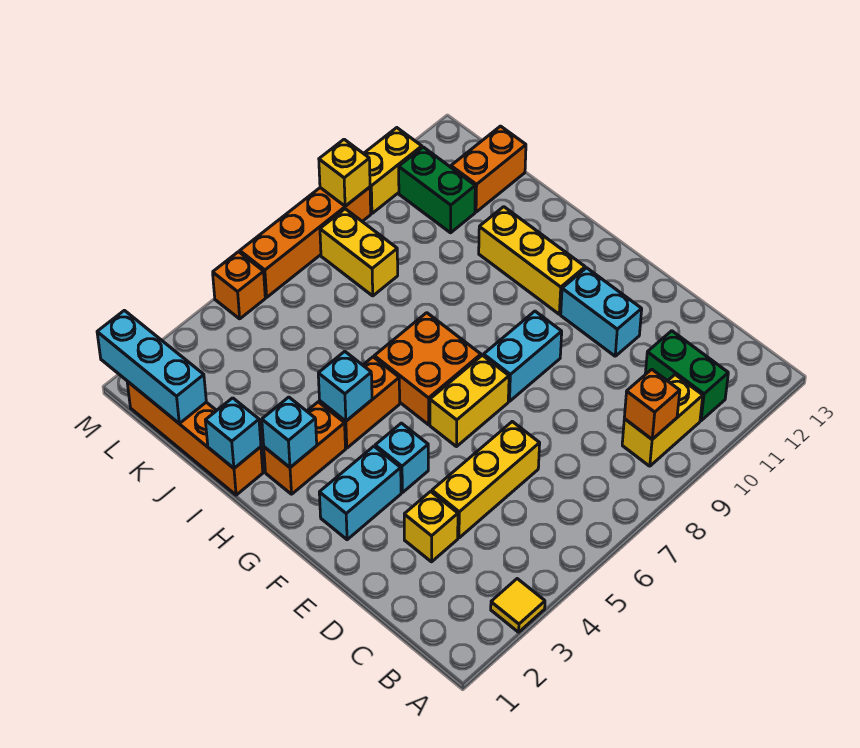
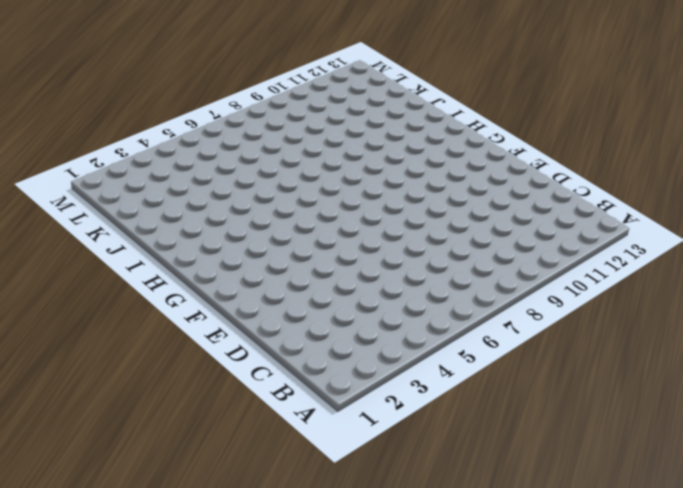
none -> yellow tile A3 level 1
none -> yellow brick B9:B10 level 1
none -> green brick B11:C11 level 1

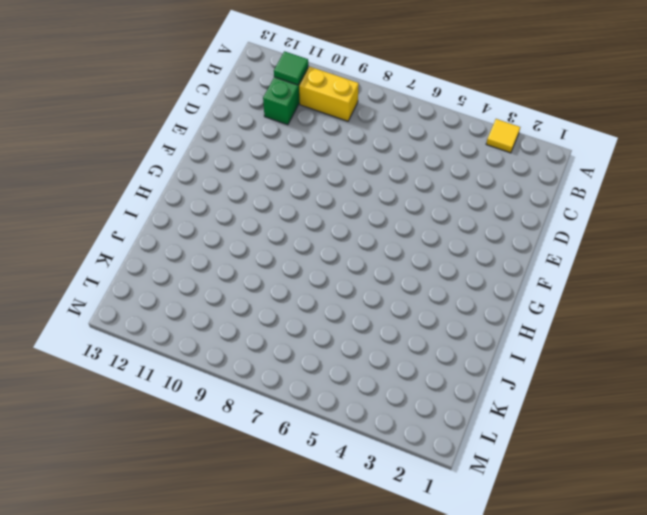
green tile B11 level 2 -> none
none -> yellow brick D3 level 1
none -> yellow brick D4:D6 level 1
none -> cyan brick E11:F11 level 1

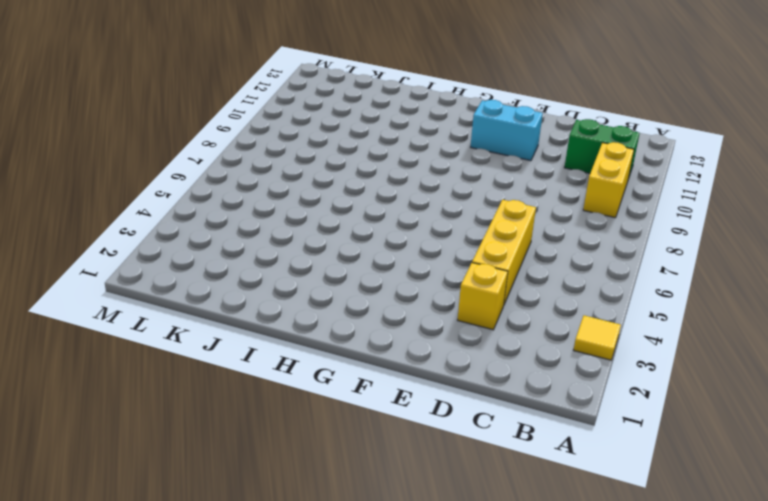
none -> cyan brick F2:F3 level 1
none -> cyan brick F4 level 1
none -> yellow brick F6:F7 level 1

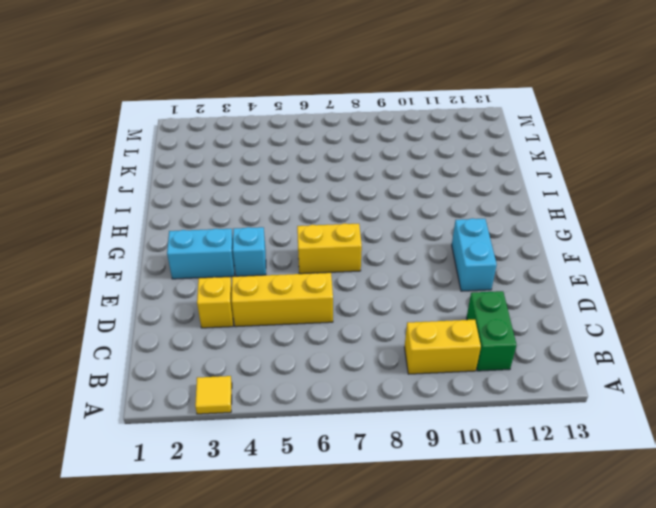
none -> cyan brick F8:F9 level 1
none -> orange brick G6:H7 level 1
none -> yellow brick G11:I11 level 1

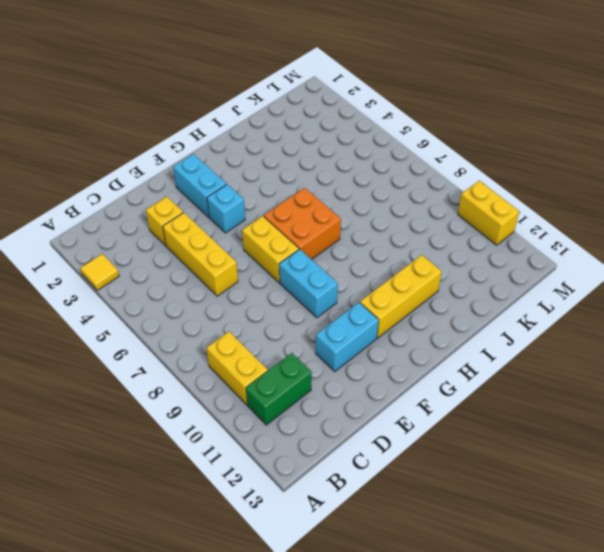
none -> orange brick H2:H3 level 1
none -> orange brick H4:H5 level 1
none -> orange brick I1:L1 level 1

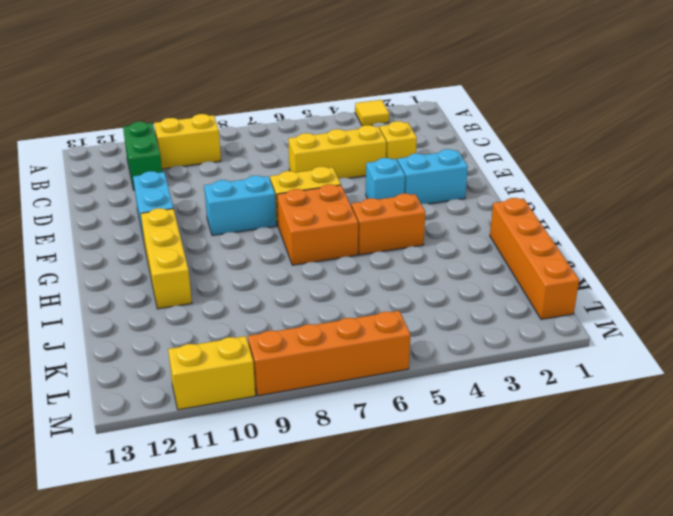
none -> orange brick H2:H3 level 1
none -> yellow brick K8:L8 level 1
none -> green brick K11:L11 level 1

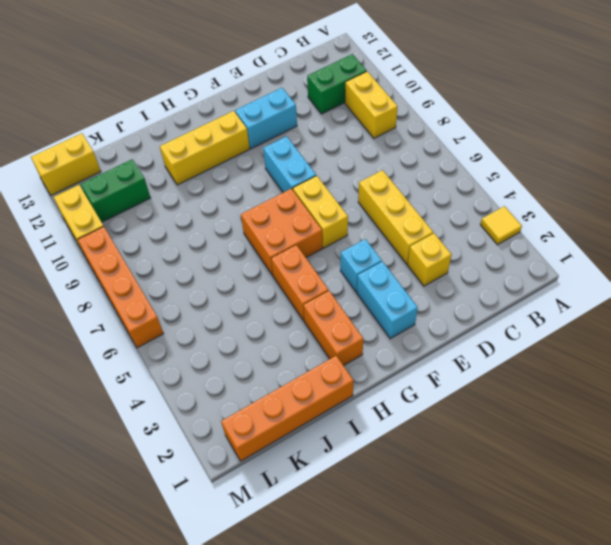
yellow brick L13:M13 level 1 -> yellow brick K8:L8 level 1
none -> orange brick K12:K13 level 1
none -> orange brick M5 level 1
none -> orange brick B9 level 2

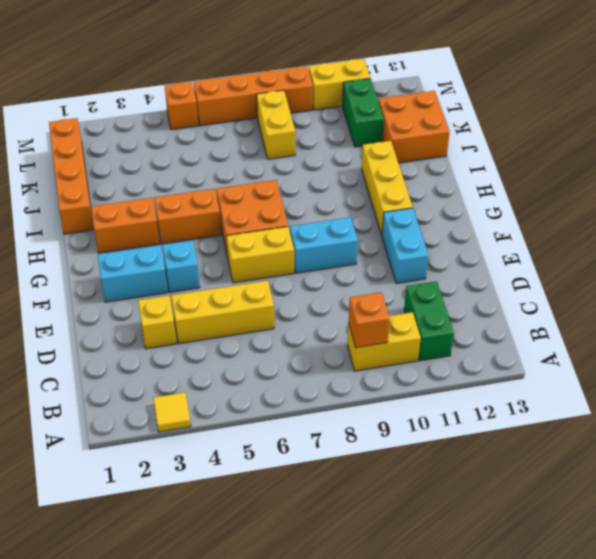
orange brick J12:K13 level 1 -> orange brick K12:K13 level 1
none -> cyan brick H2 level 2
none -> cyan brick H4 level 2
none -> cyan brick I1 level 2

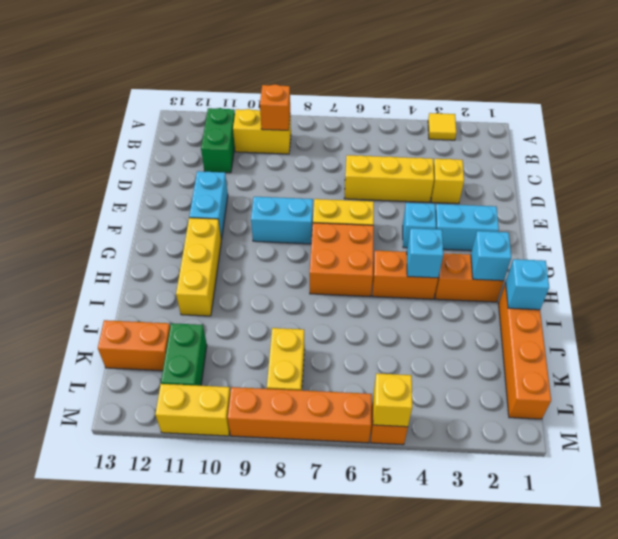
yellow brick M5 level 2 -> yellow brick M9 level 2
none -> cyan brick K1:M1 level 2

